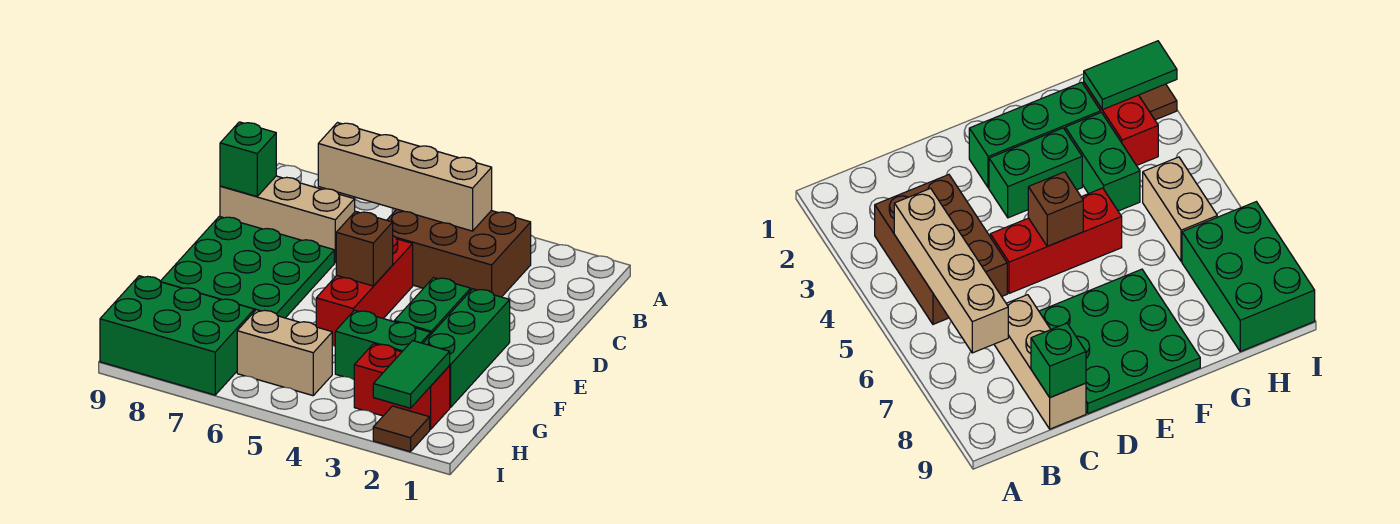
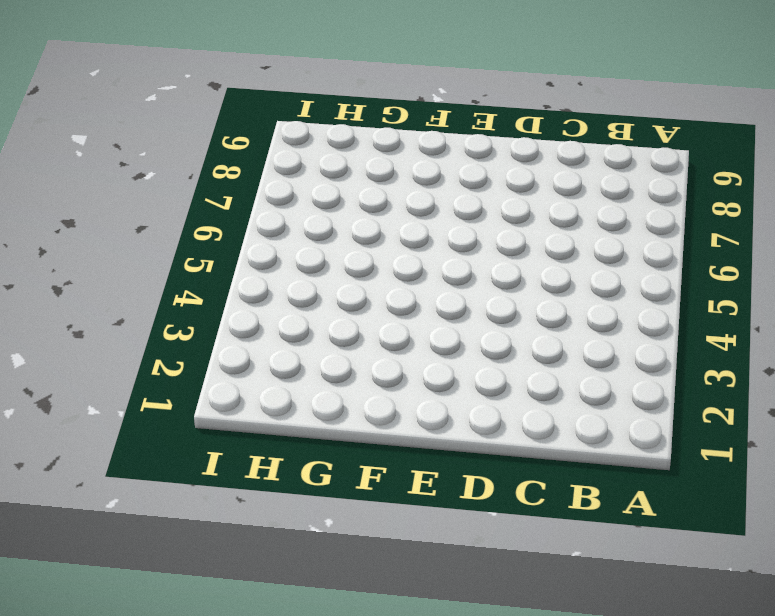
none -> brown brick B3:C5 level 1
none -> tan brick C7:C9 level 1
none -> red brick D5:F5 level 1

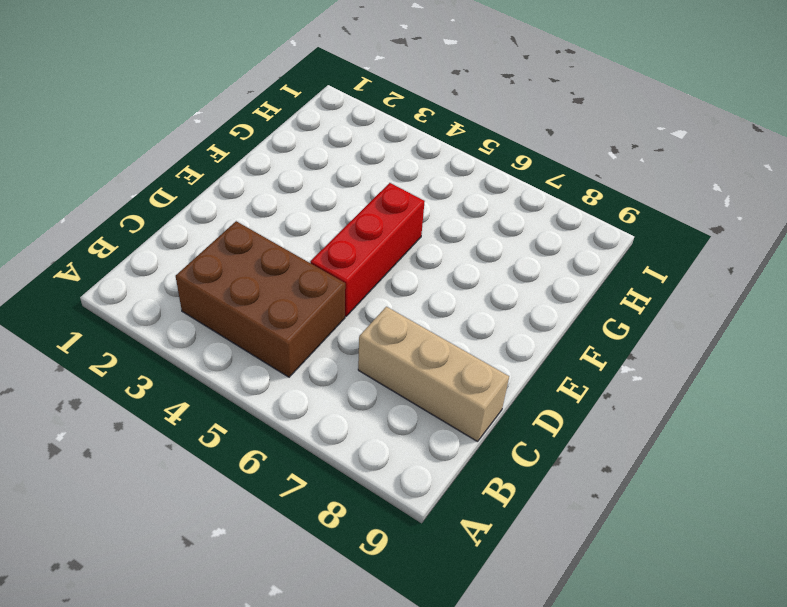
none -> green plate D7:F9 level 1
none -> green brick E2:G2 level 1
none -> green brick E3:F3 level 1

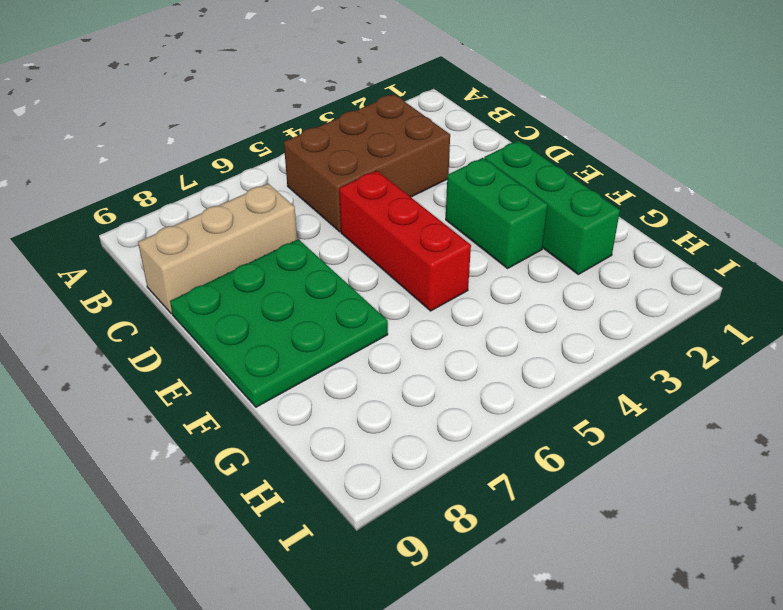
none -> green brick G3:G4 level 1
none -> red brick H2:H3 level 1
none -> tan brick H5:H6 level 1

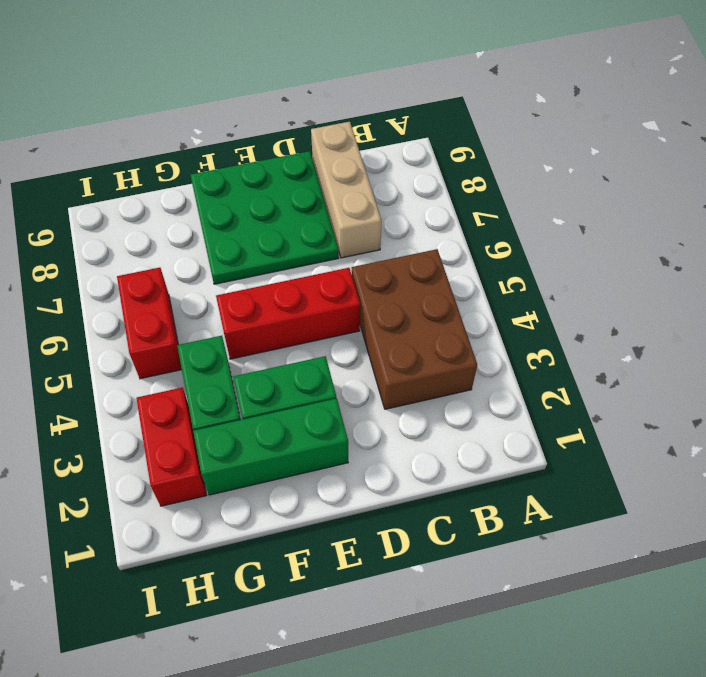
red brick H5:H6 level 1 -> tan brick H5:H6 level 1
none -> green brick H7:I9 level 1
none -> brown tile I2 level 1
none -> tan brick B4:B7 level 2

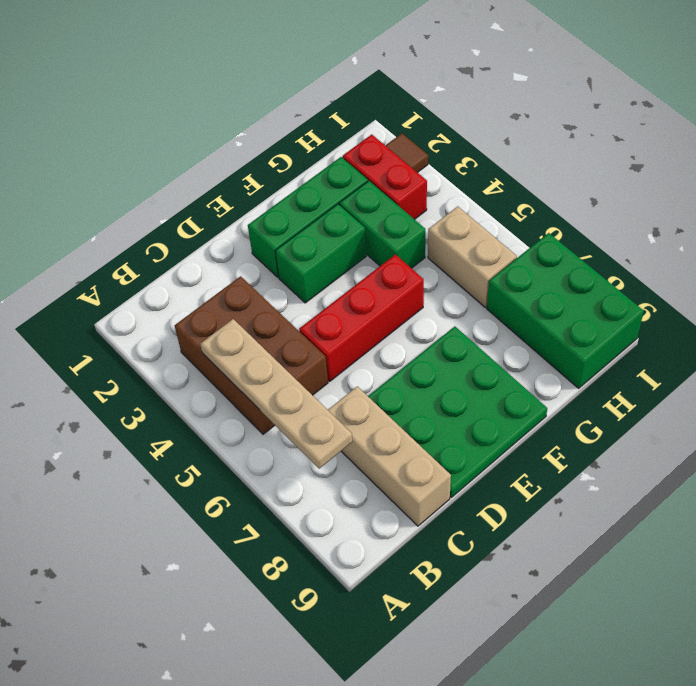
tan plate B4:B7 level 2 -> tan brick B4:B7 level 2
none -> green brick C9 level 2
none -> brown brick E5 level 2
none -> green tile H2:I2 level 2

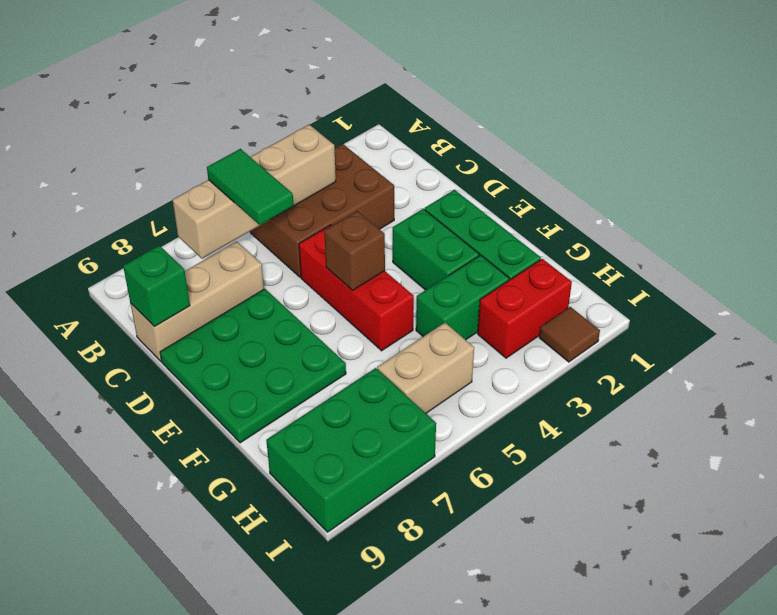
green tile B6:C6 level 3 -> green tile H2:I2 level 2

